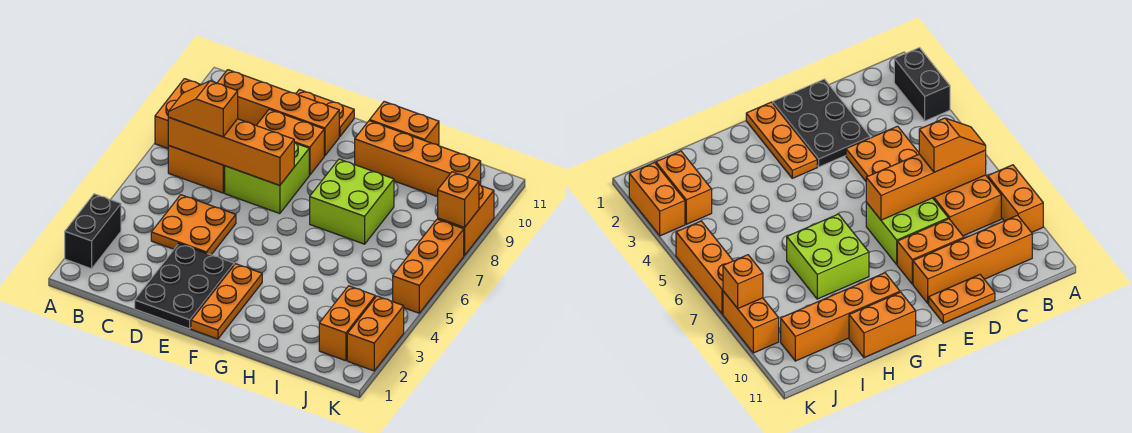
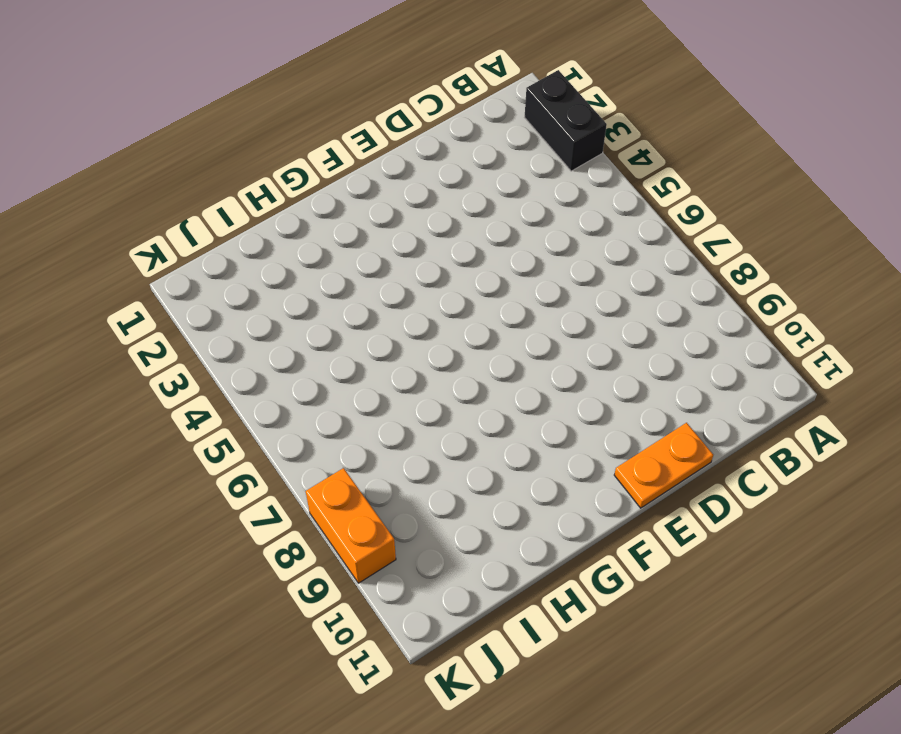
none -> orange brick A8:A9 level 1
none -> orange brick B7:C8 level 1
none -> orange brick B10:E10 level 1

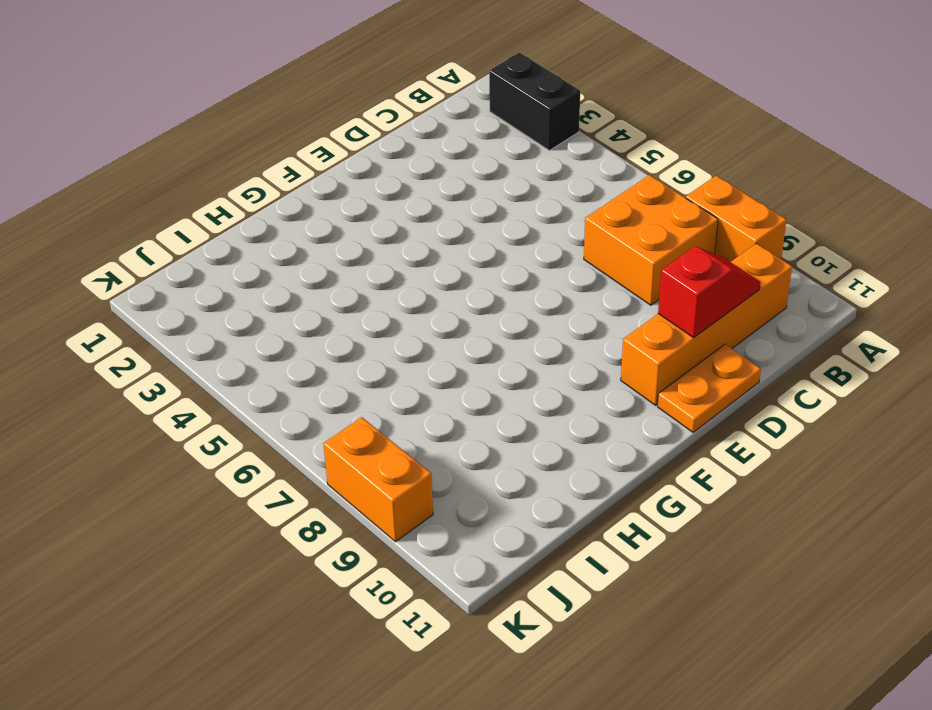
red slope C10:D10 level 2 top D -> none
none -> orange plate C4:D5 level 1
none -> black plate D1:E3 level 1
none -> lime brick D7:E8 level 1

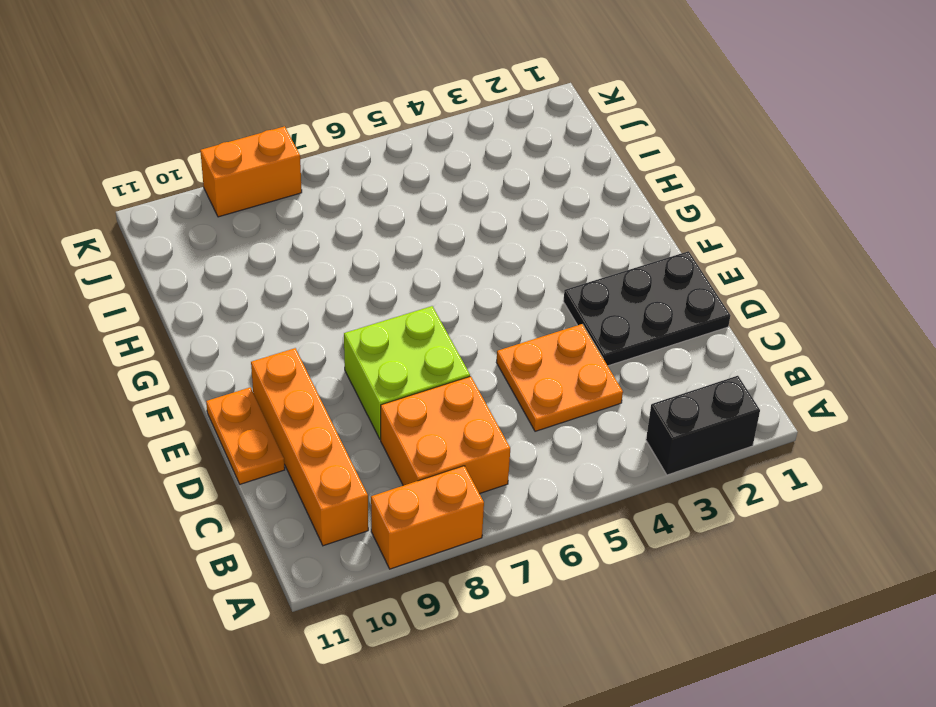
none -> orange brick D9:E9 level 1
none -> orange plate F1:F3 level 1
none -> lime brick G7:H8 level 1

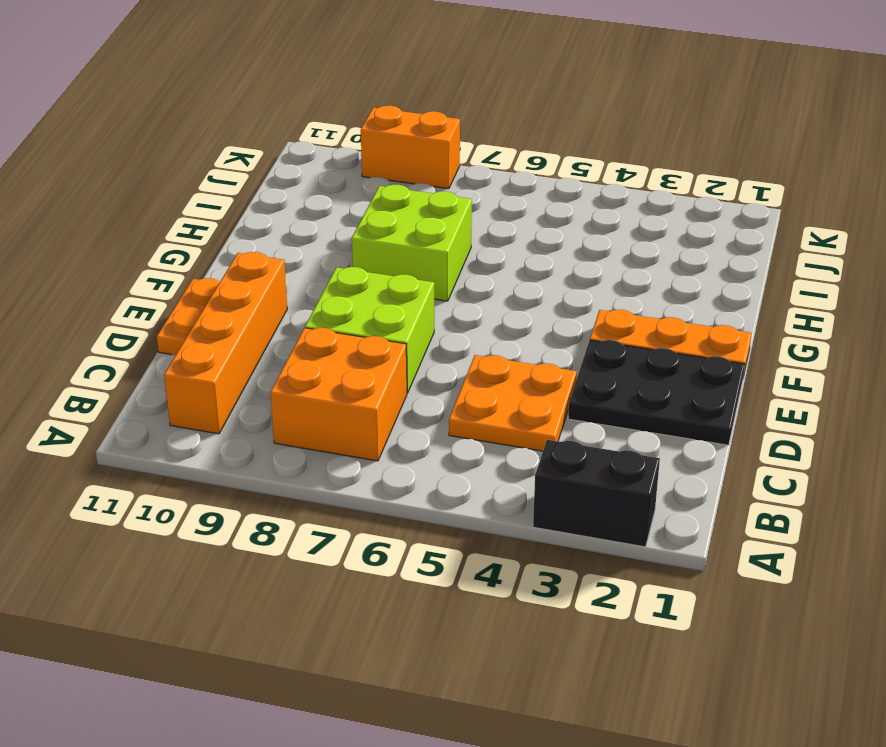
none -> orange brick A8:A9 level 1
none -> orange brick D9:E9 level 1
none -> orange brick G10:J10 level 1

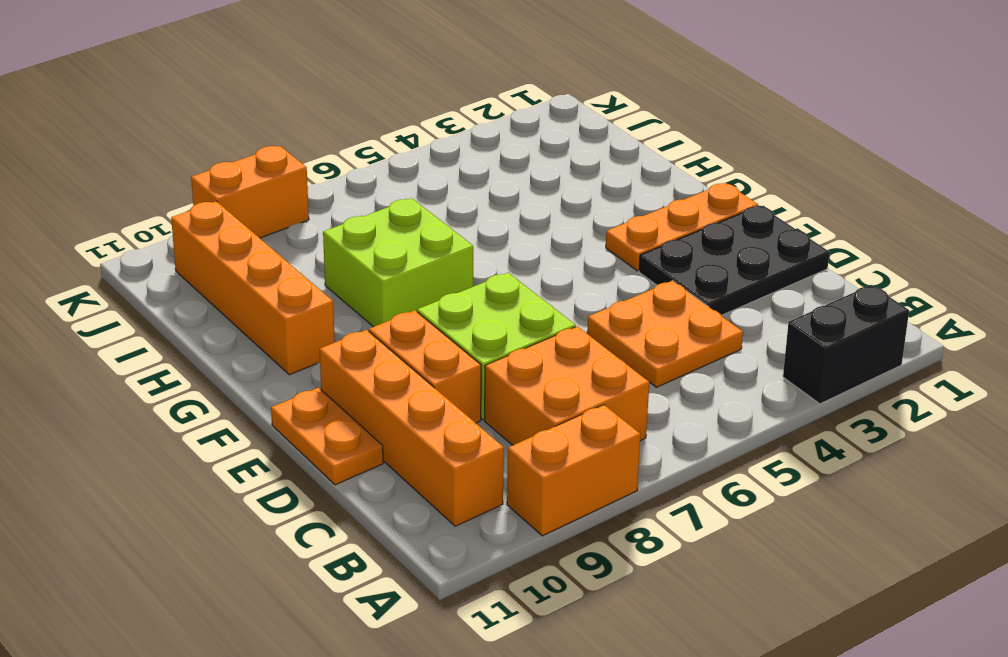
none -> orange brick G11:H11 level 1
none -> orange brick J2:J3 level 1
none -> orange brick K2:K3 level 1

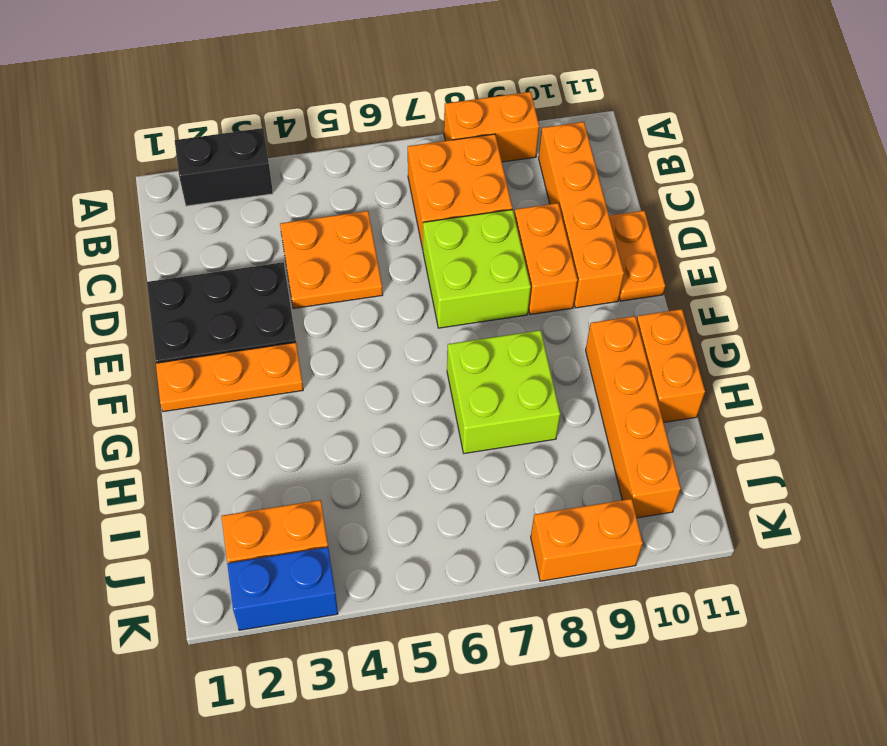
blue brick K2:K3 level 1 -> orange brick K2:K3 level 1
none -> orange brick K5:K7 level 1
none -> orange brick B7:E7 level 2
none -> orange brick K8 level 2

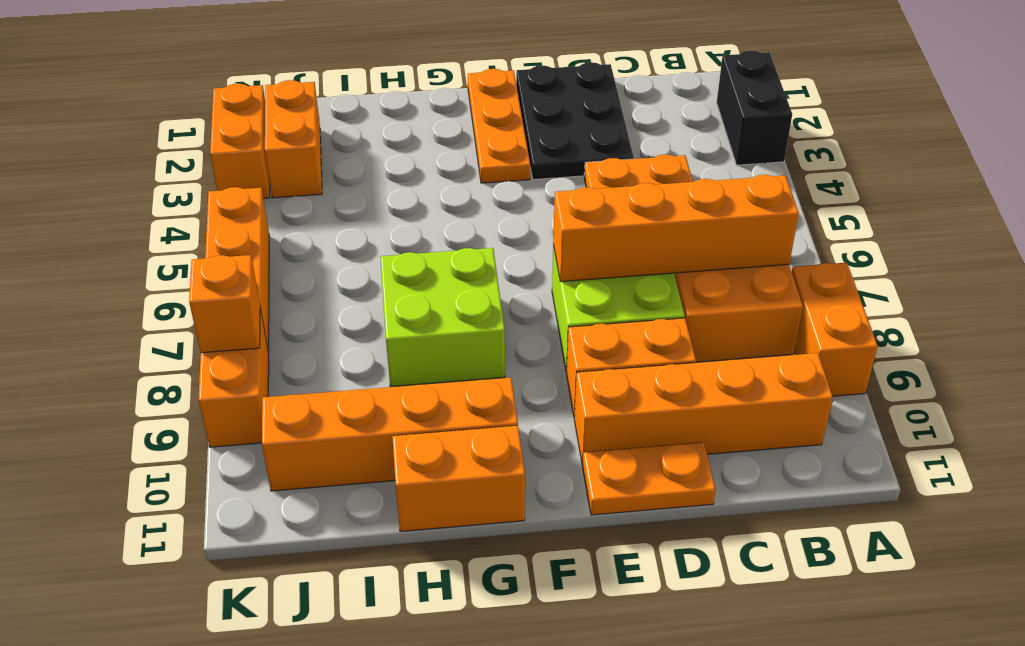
none -> orange slope B7:C7 level 3 top C

